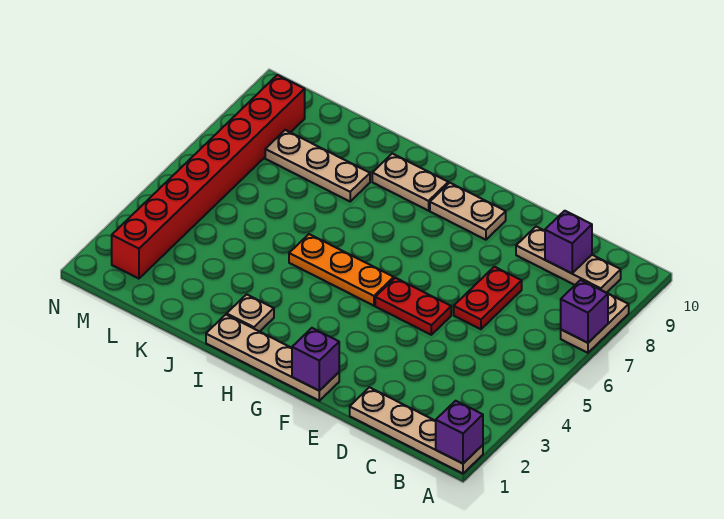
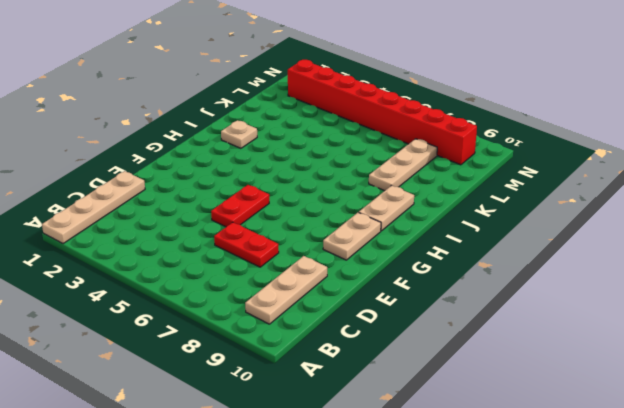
none -> tan plate A7:A8 level 1
none -> tan plate F1:I1 level 1
none -> orange plate G5:I5 level 1

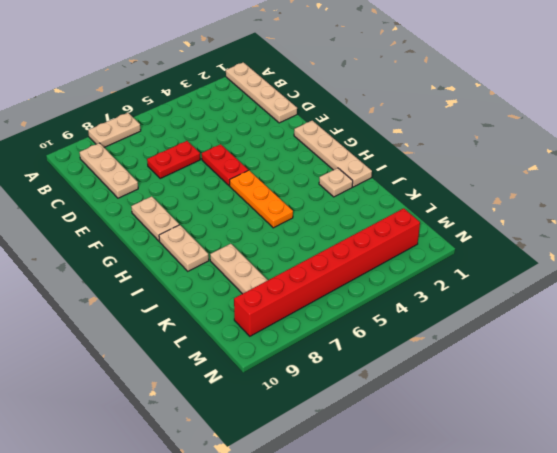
none -> purple brick A1 level 2
none -> purple brick A7 level 2
none -> purple brick C9 level 2

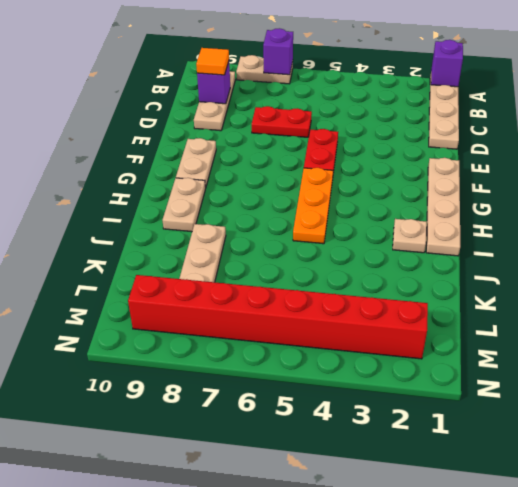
orange tile C9 level 3 -> none
none -> purple brick F1 level 2

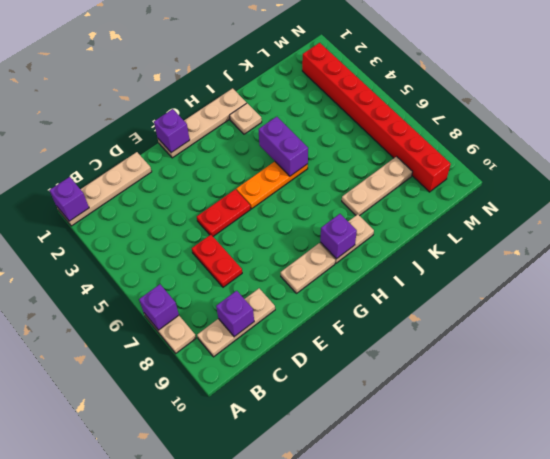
purple brick H9 level 2 -> none
purple brick I4:I5 level 2 -> none

